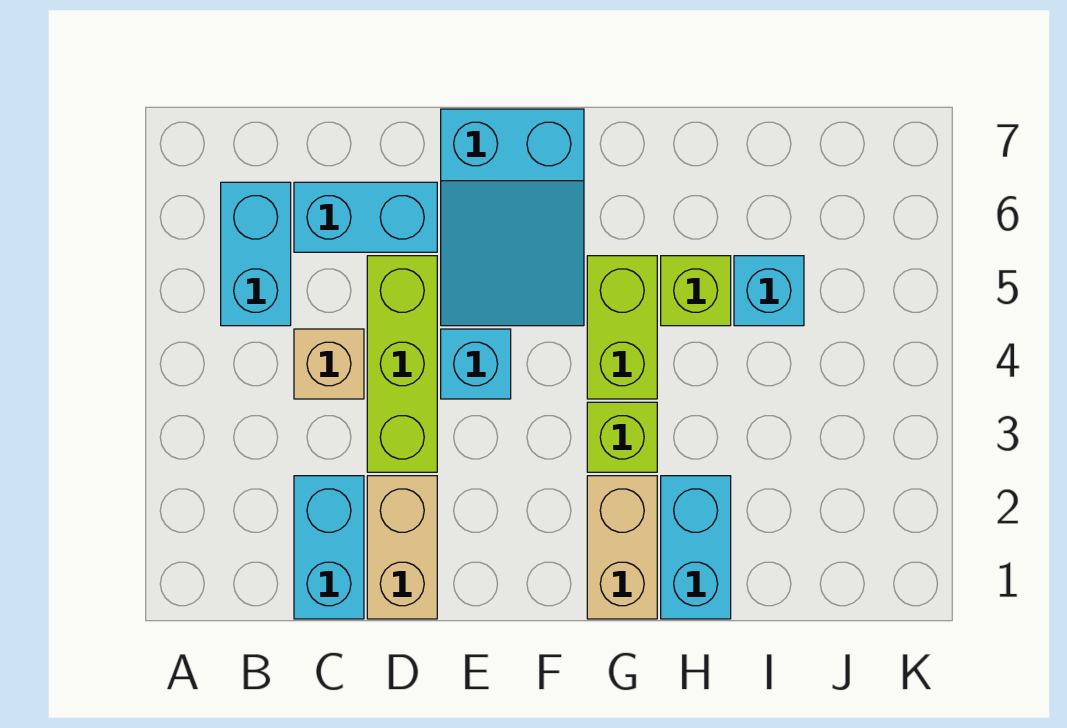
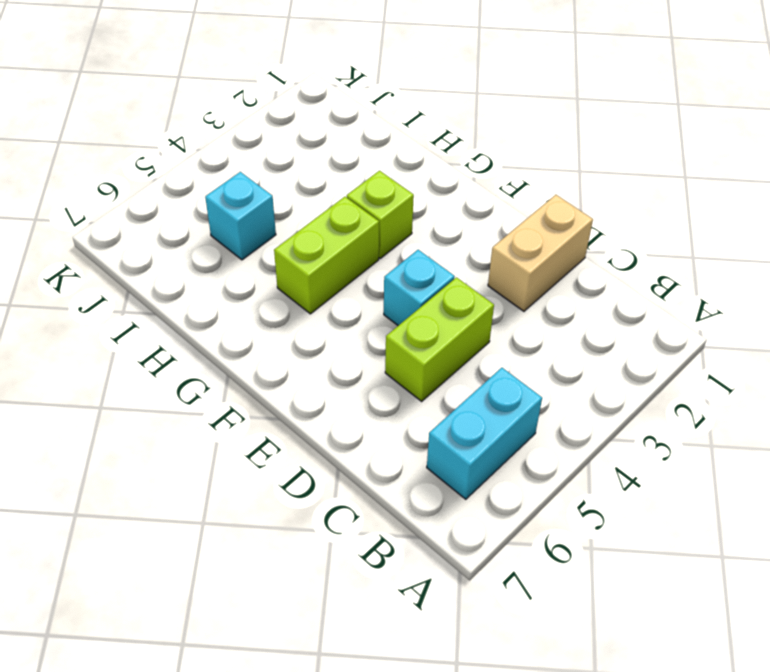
lime brick D4:D5 level 1 -> lime brick D3:D5 level 1
none -> cyan brick C1:C2 level 1
none -> tan brick C4 level 1
none -> cyan brick C6:D6 level 1

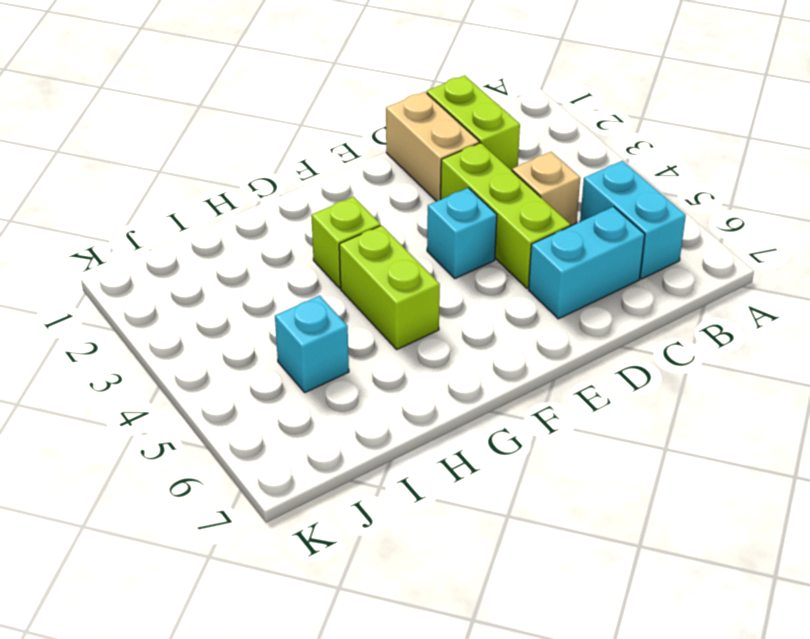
lime brick C1:C2 level 1 -> cyan brick C1:C2 level 1
none -> cyan slope E5:F7 level 1 top 7
none -> tan brick G1:G2 level 1
none -> cyan brick H1:H2 level 1

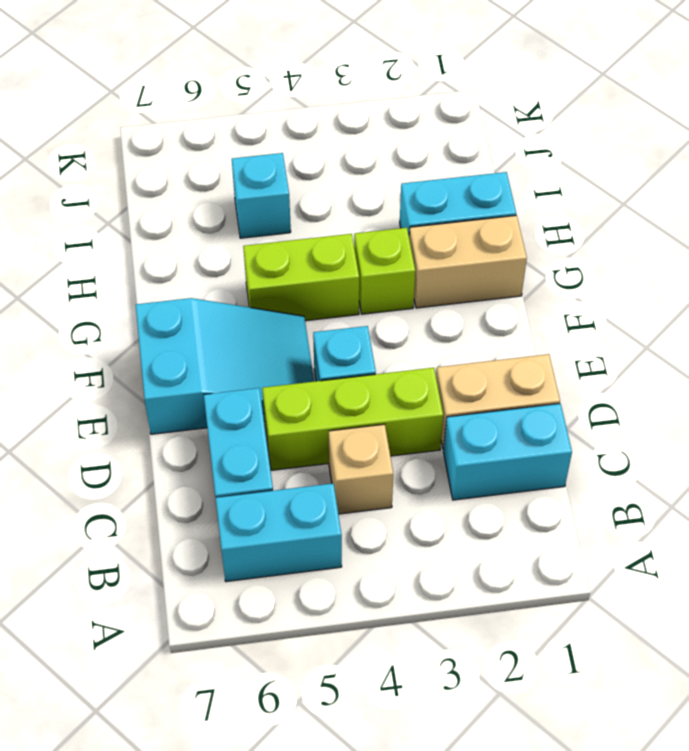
none -> lime brick H5 level 1

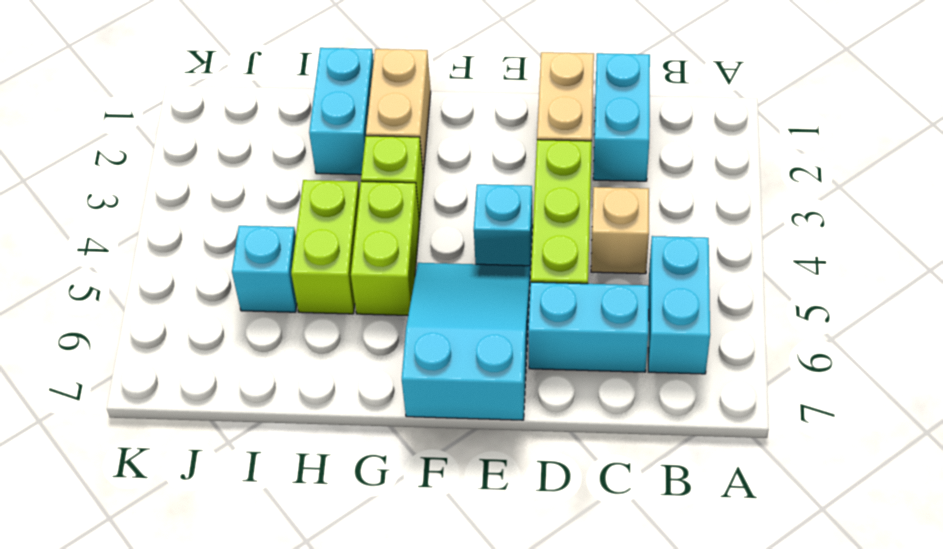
lime brick H4:H5 level 1 -> lime brick H5 level 1

